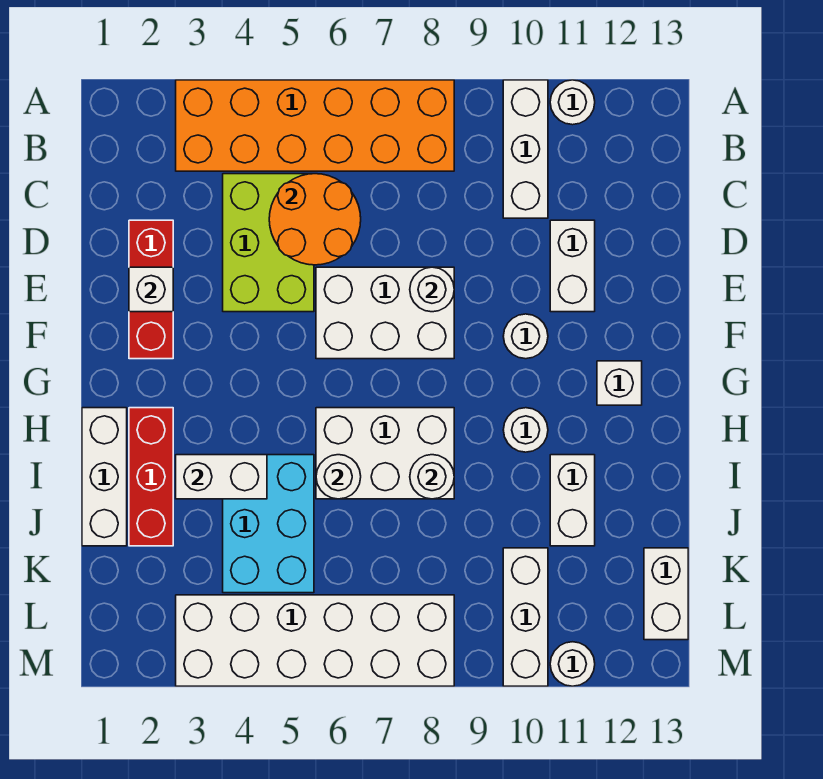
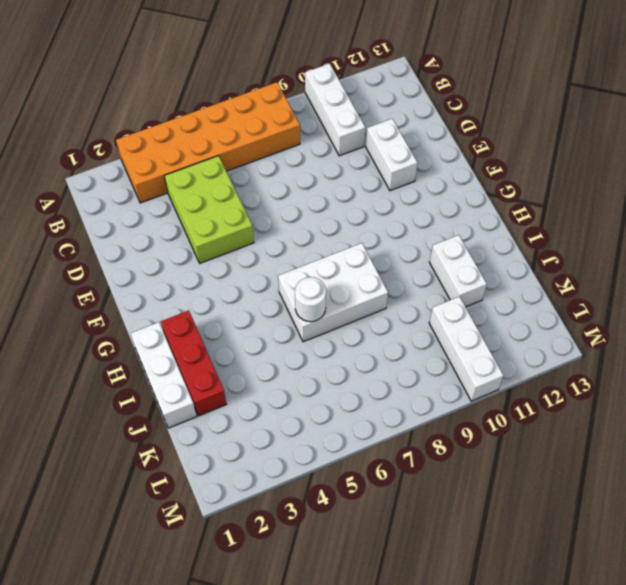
none -> white round brick A11 level 1
none -> red brick D2:F2 level 1
none -> white brick E6:F8 level 1

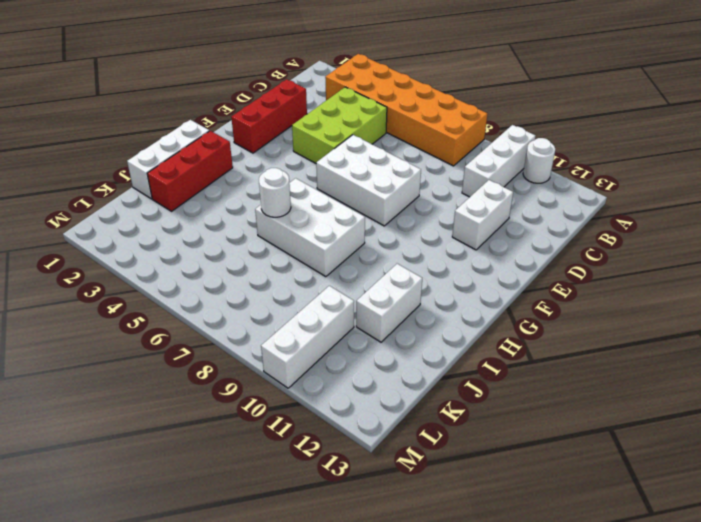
none -> white round brick F10 level 1
none -> white brick G12 level 1
none -> white round brick H10 level 1

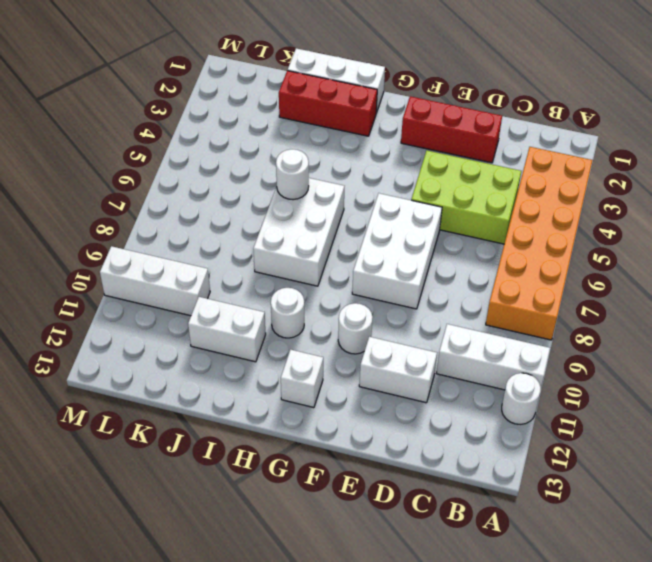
none -> cyan brick I4:K5 level 1
none -> white brick K13:L13 level 1
none -> white brick L3:M8 level 1

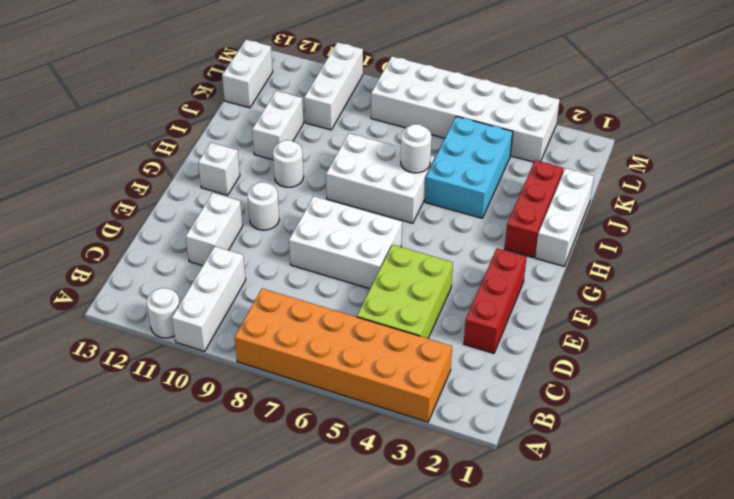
none -> white round brick M11 level 1
none -> orange round brick C5:D6 level 2
none -> white brick E2 level 2

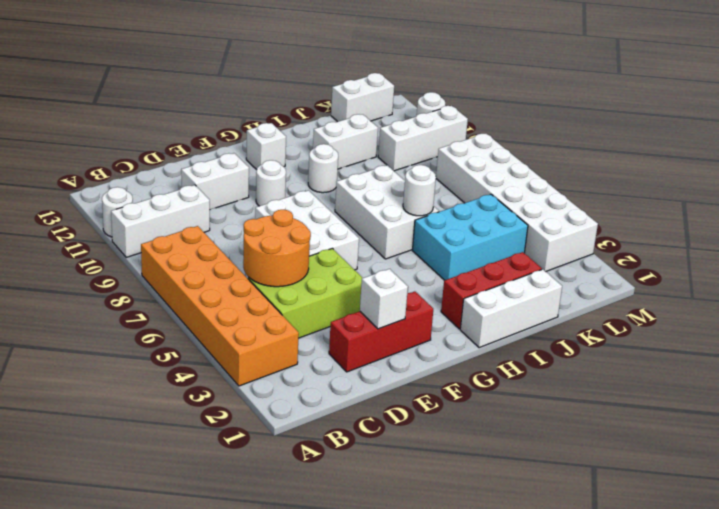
none -> white round brick E8 level 2
none -> white brick I3:I4 level 2
none -> white round brick I8 level 2

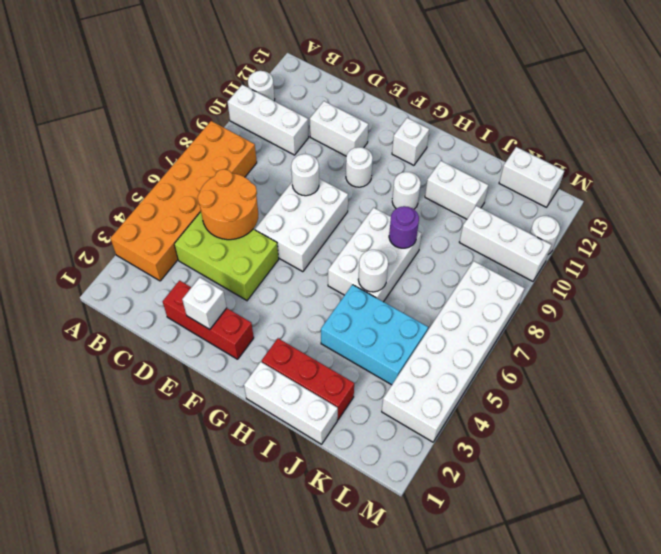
purple round brick I8 level 2 -> white round brick I8 level 2
none -> white brick I3:I4 level 2

